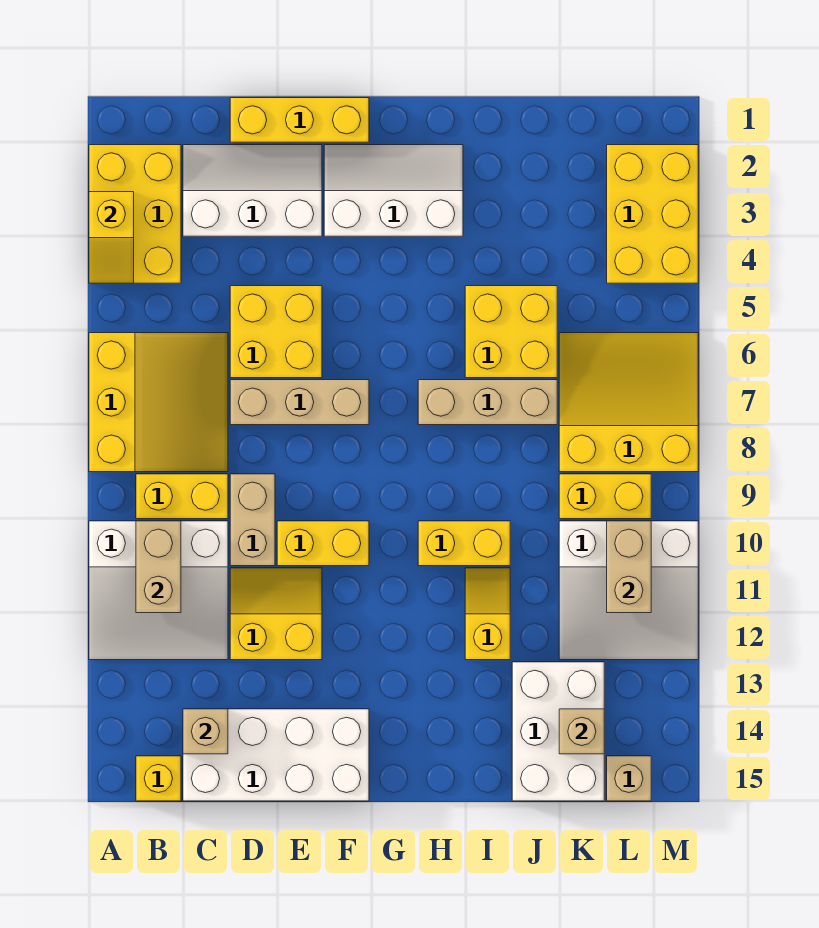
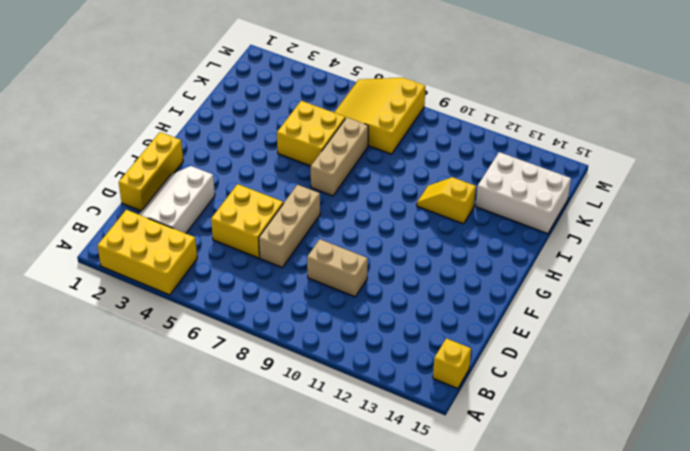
none -> yellow slope A6:C8 level 1 top A
none -> white slope A10:C12 level 1 top 10
none -> yellow brick B9:C9 level 1

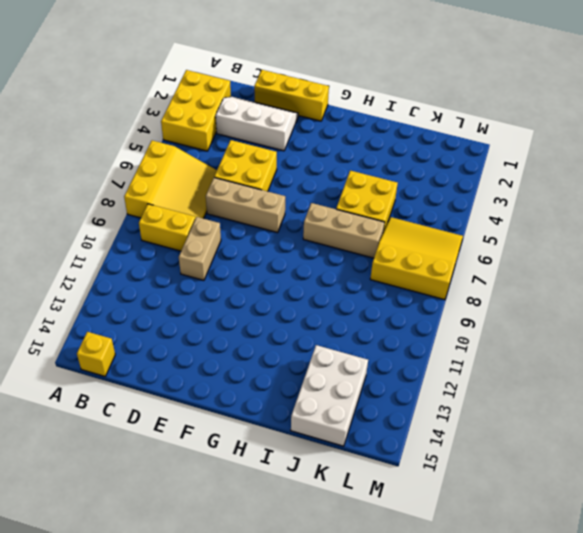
none -> white slope A10:C12 level 1 top 10
none -> white brick C14:F15 level 1
none -> yellow slope D11:E12 level 1 top 12

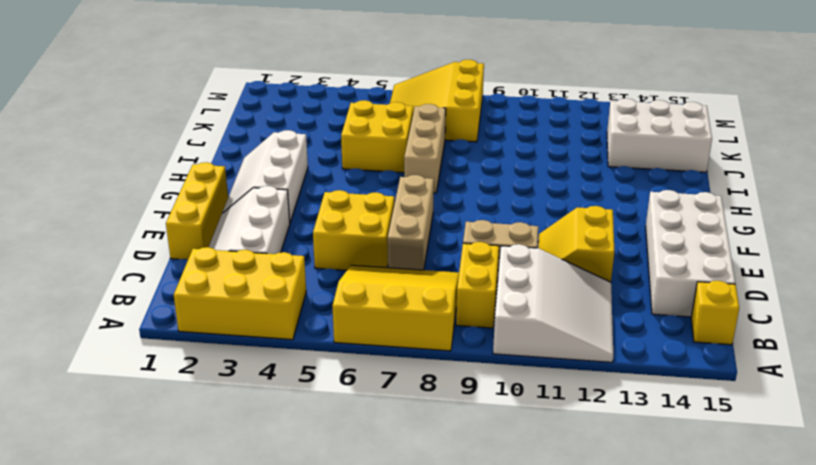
none -> yellow brick E10:F10 level 1
none -> yellow brick H10:I10 level 1
none -> yellow slope I11:I12 level 1 top 12

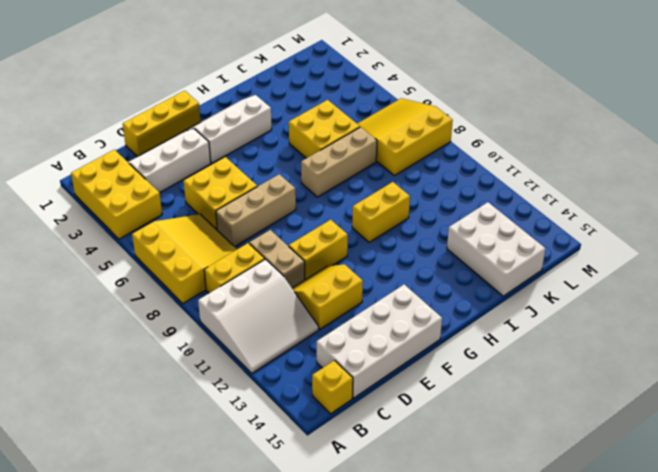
none -> yellow slope I11:I12 level 1 top 12
none -> yellow brick K9:L9 level 1
none -> white slope K10:M12 level 1 top 10

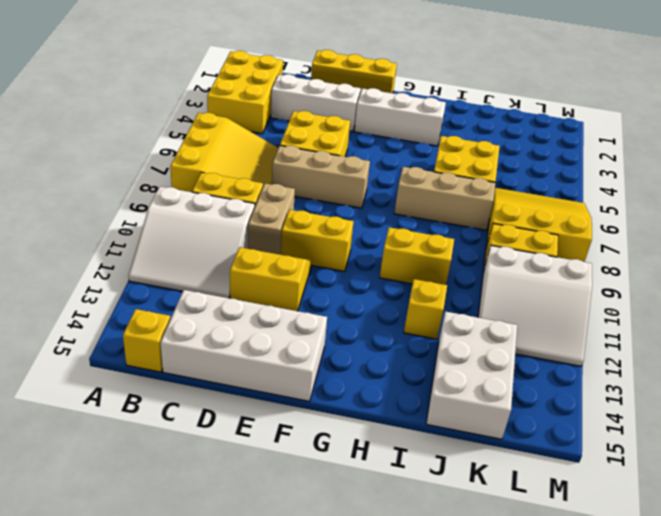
none -> yellow brick L2:M4 level 1
none -> tan brick L15 level 1
none -> yellow slope A3:A4 level 2 top 3

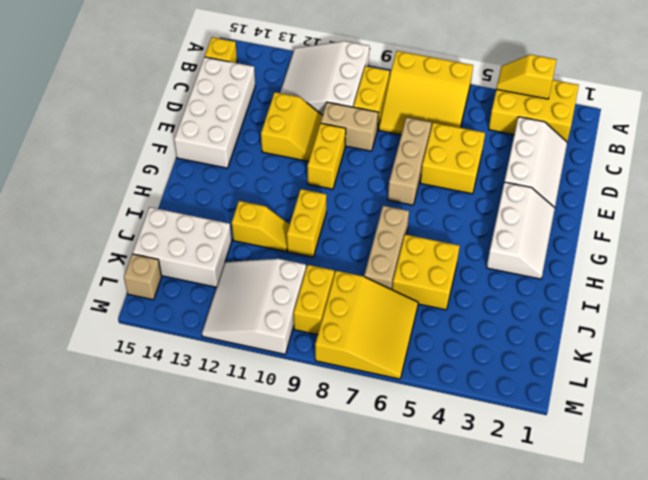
none -> yellow brick D1:F1 level 1
none -> yellow brick L2:M4 level 1
none -> tan brick B10:B11 level 2

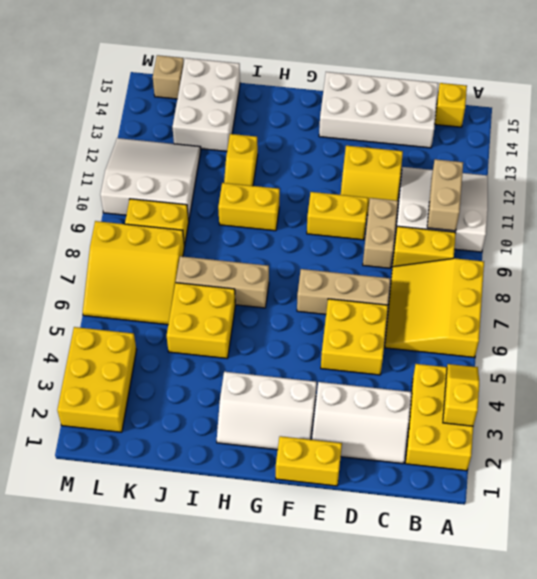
yellow brick E1:F1 level 1 -> yellow brick D1:F1 level 1
none -> tan brick C14 level 2
none -> tan brick K14 level 2
none -> tan brick L10:L11 level 2

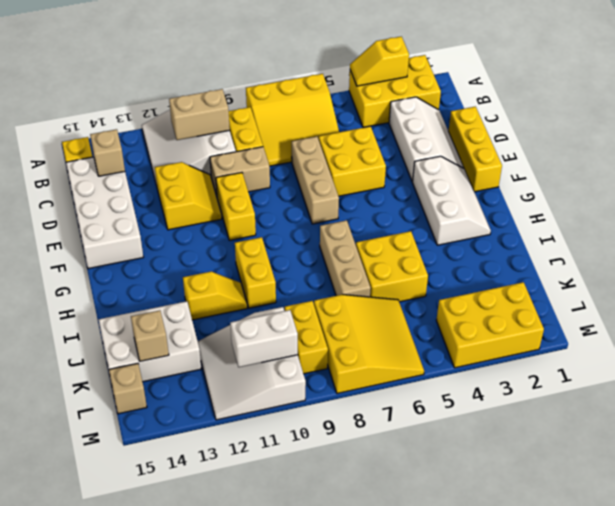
white brick L10:L11 level 2 -> tan brick L10:L11 level 2

